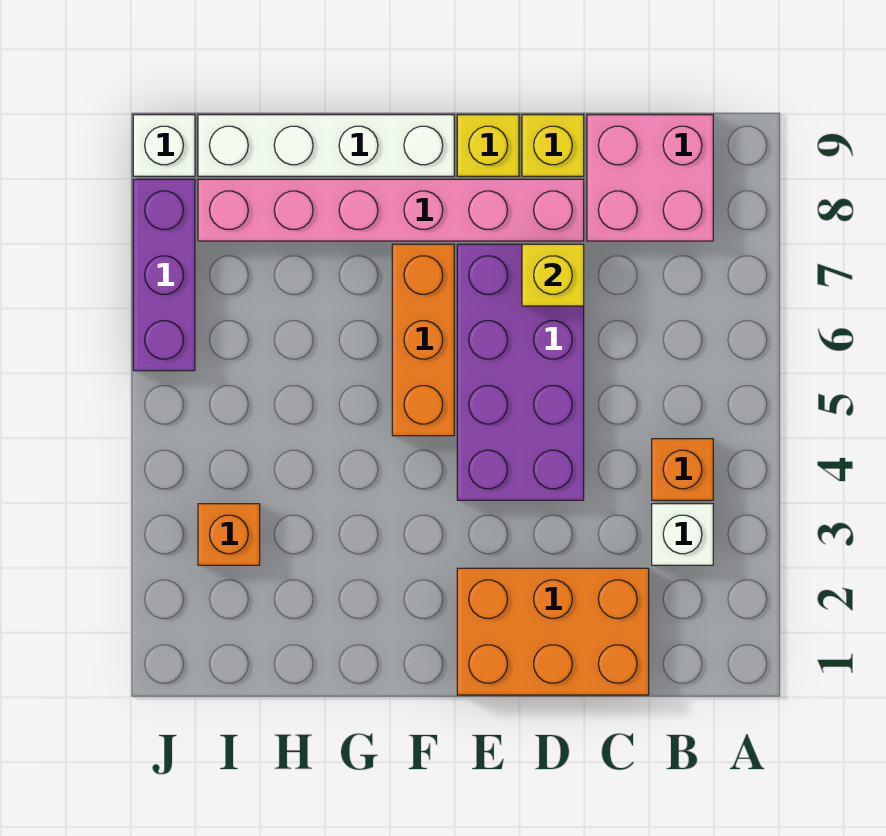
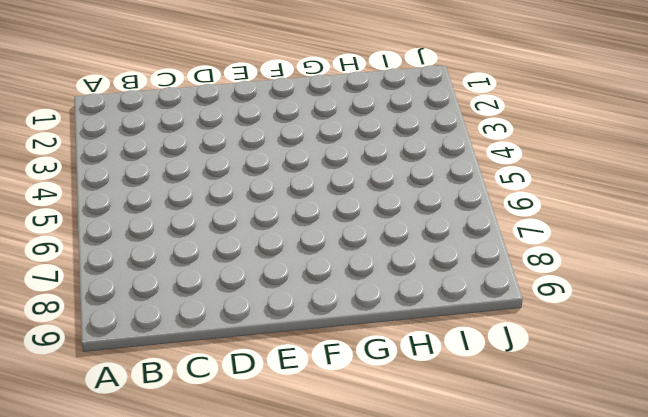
none -> white brick B3 level 1
none -> orange brick B4 level 1
none -> pink brick B8:C9 level 1

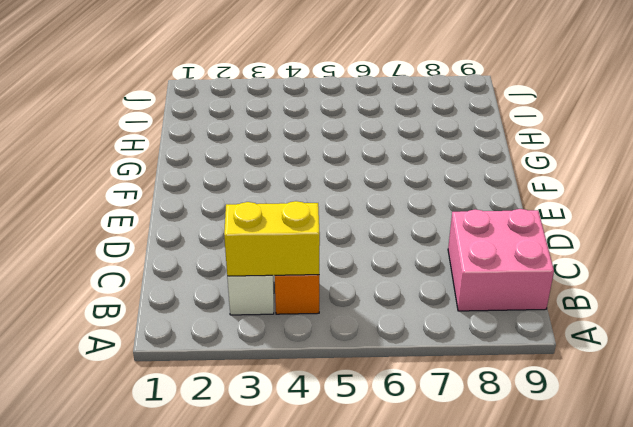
yellow brick B3:B4 level 2 -> none
none -> orange brick C1:E2 level 1
none -> purple brick D4:E7 level 1
none -> pink brick D8:I8 level 1

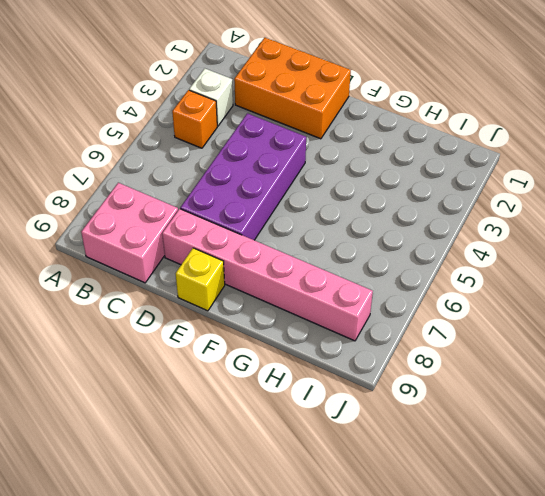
none -> yellow brick D9 level 1
none -> orange brick F5:F7 level 1
none -> white brick F9:I9 level 1

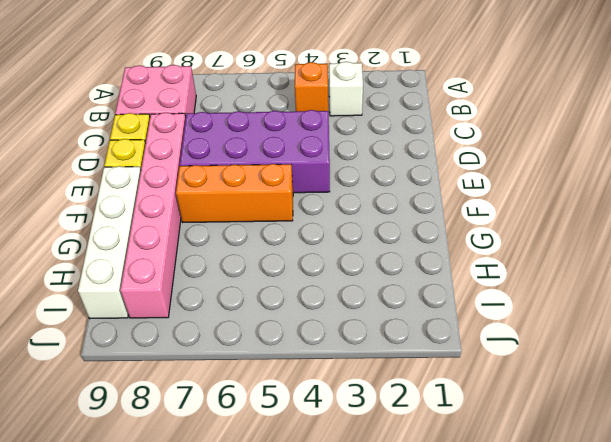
none -> orange brick C1:E2 level 1
none -> orange brick I3 level 1
none -> purple brick J6:J8 level 1

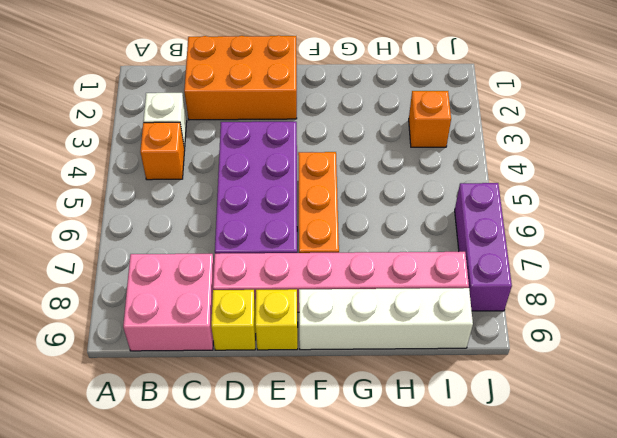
none -> white brick J9 level 1
none -> yellow brick D7 level 2

